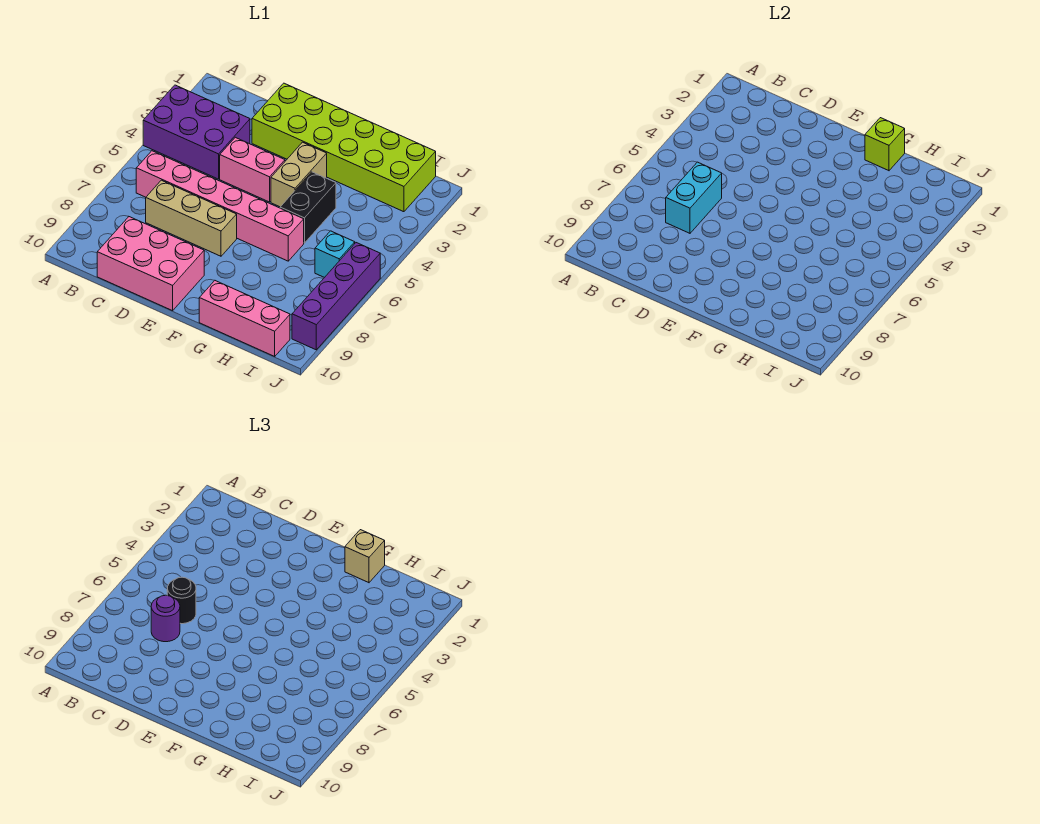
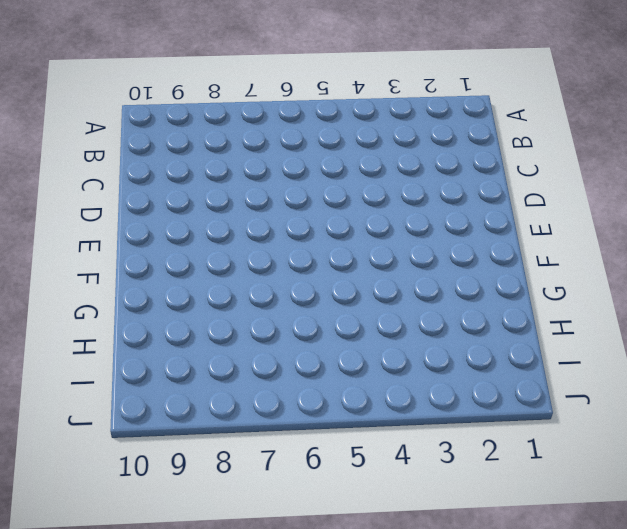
none -> purple brick A3:C4 level 1
none -> pink brick B6:G6 level 1
none -> tan brick C7:E7 level 1

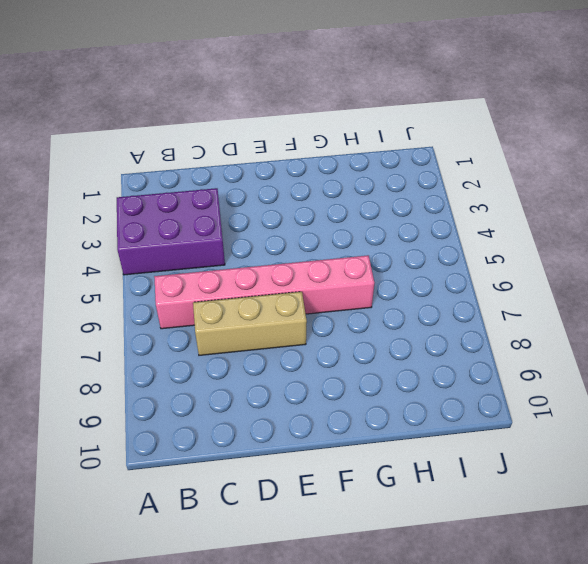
none -> pink brick C9:E10 level 1
none -> lime brick D1:I2 level 1
none -> pink brick D4:E4 level 1

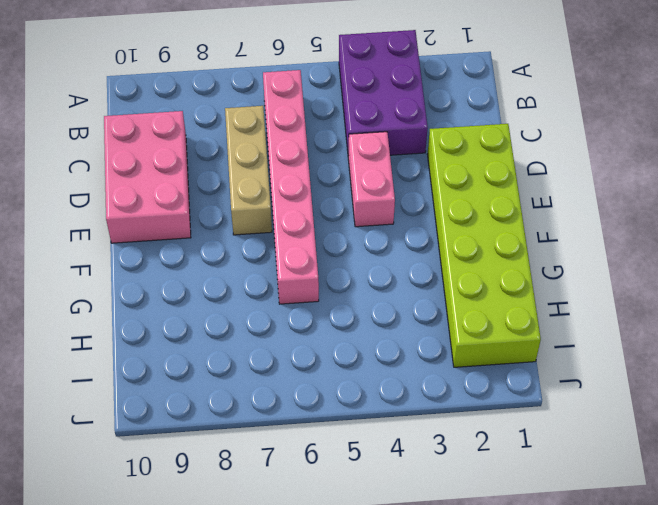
none -> tan brick F3:F4 level 1
none -> black brick G4:G5 level 1
none -> pink brick G10:I10 level 1

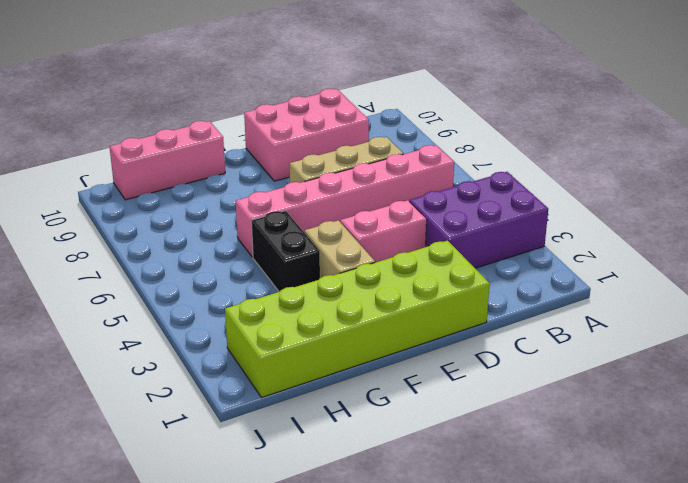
none -> cyan brick I6 level 1
none -> purple brick J6:J9 level 1
none -> cyan brick C6:C7 level 2

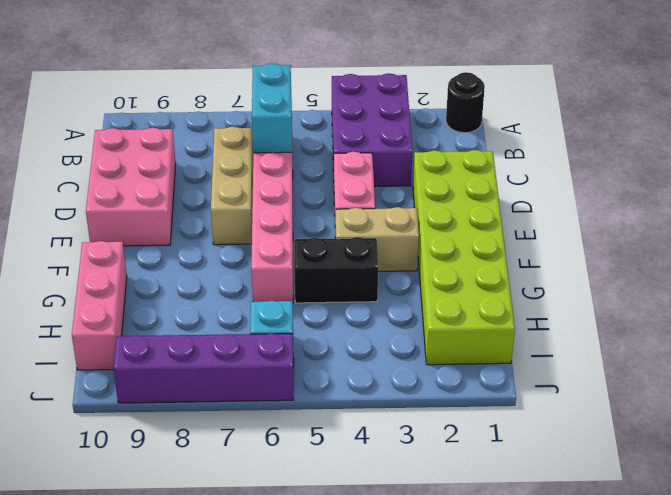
black round brick A1 level 1 -> black round brick C6 level 3
cyan brick B6:C6 level 2 -> cyan brick C6:C7 level 2
none -> lime brick G1 level 2
none -> purple round brick C7 level 3
none -> tan brick G1 level 3

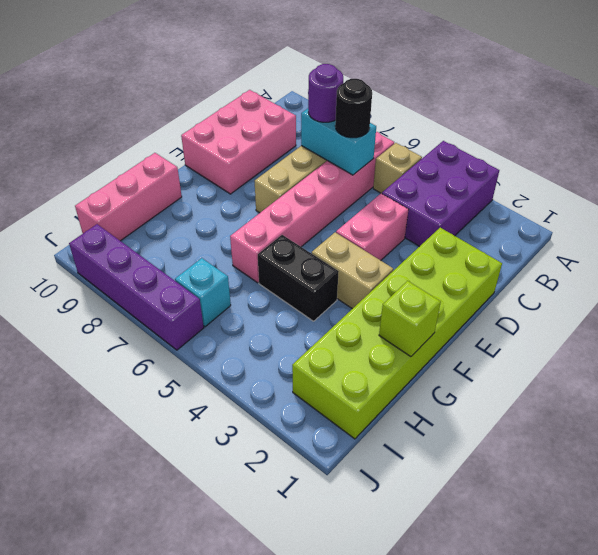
tan brick B5 level 1 -> tan brick G1 level 3

